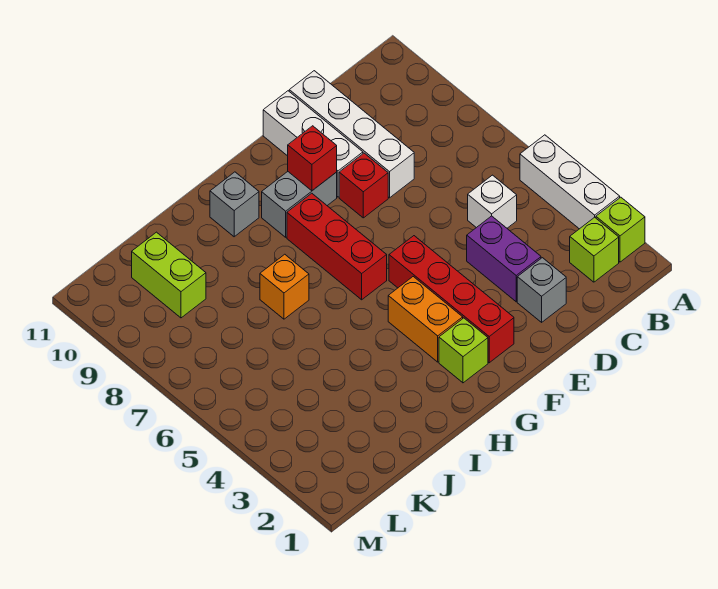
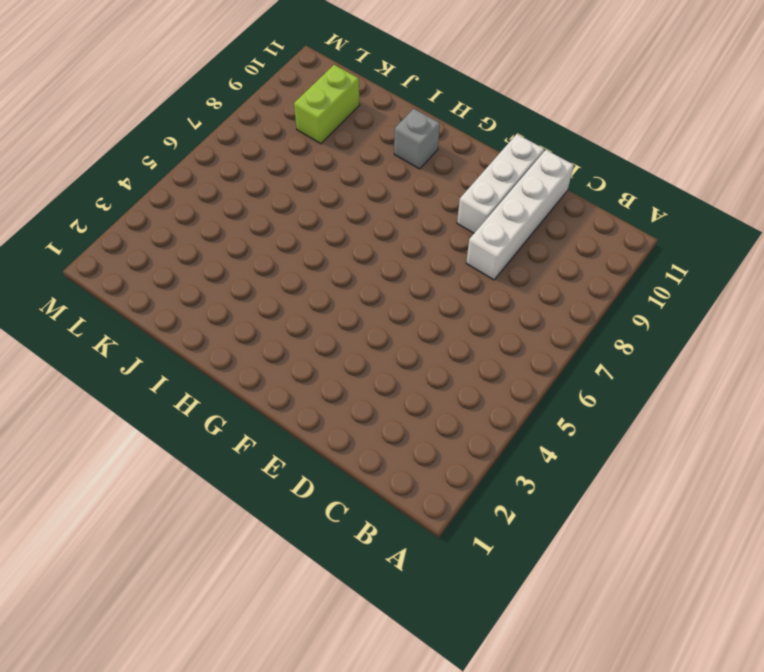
none -> lime brick A2 level 1
none -> white brick A3:A5 level 1
none -> lime brick B2 level 1

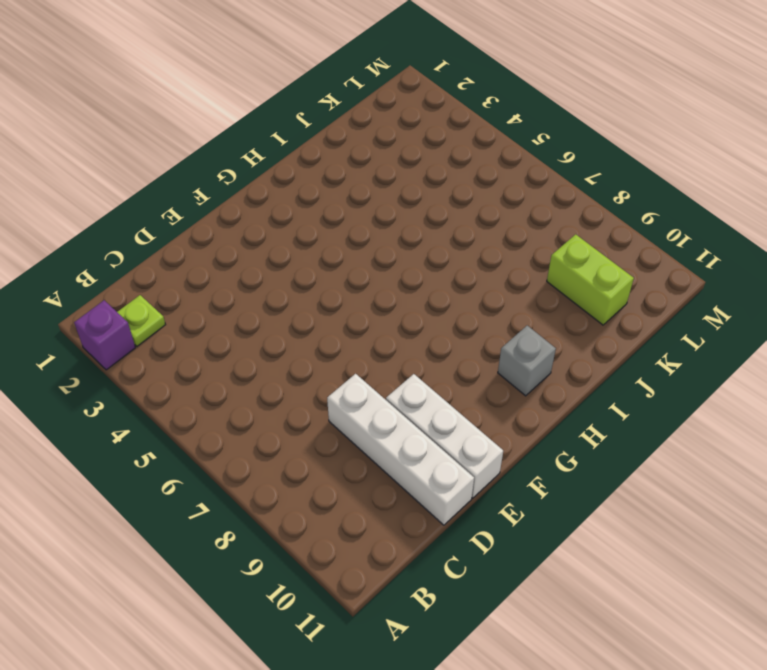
purple brick A2 level 1 -> lime brick A2 level 1
lime plate B2 level 1 -> lime brick B2 level 1
none -> white brick A3:A5 level 1
none -> white brick C5 level 1
none -> grey brick D2 level 1

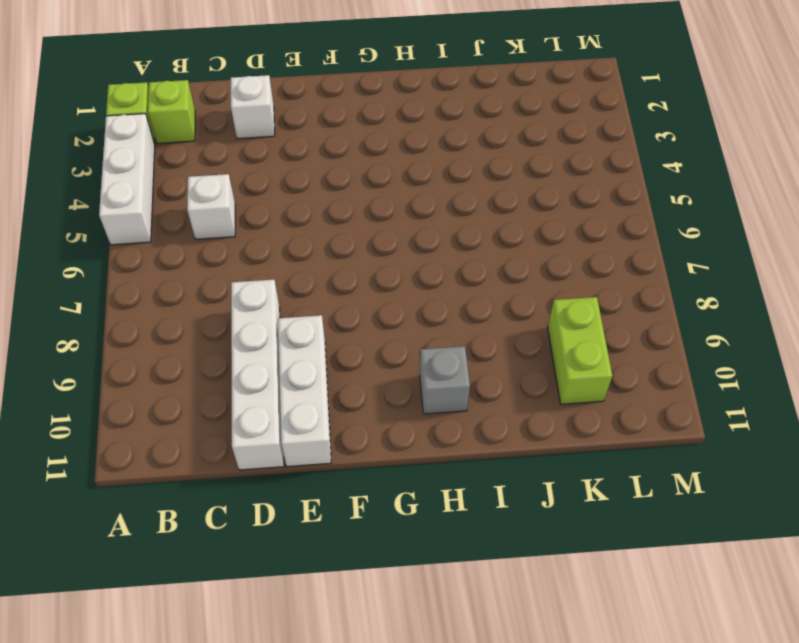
white brick D2 level 1 -> grey brick D2 level 1
none -> purple brick D3:D4 level 1
none -> red brick E8 level 1
none -> red brick F2:F5 level 1

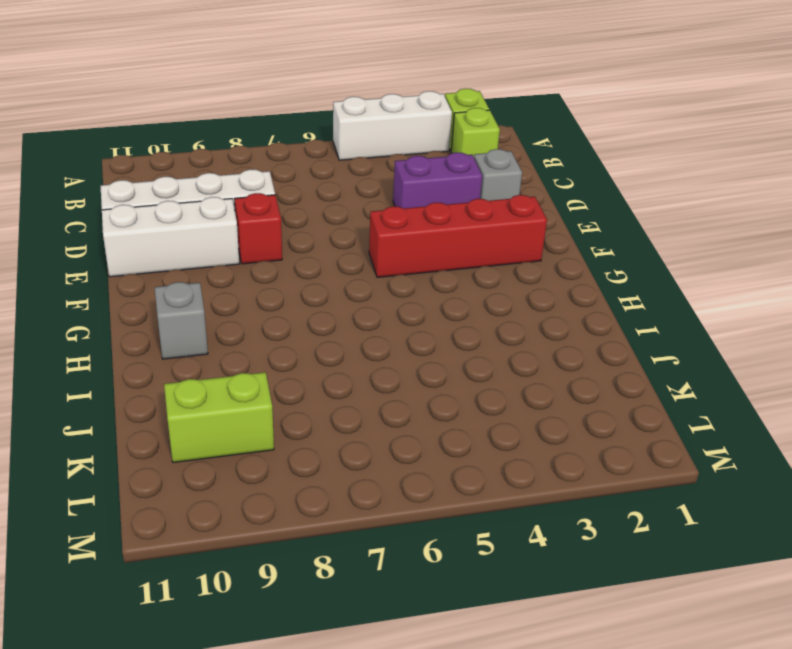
none -> white brick C5 level 1
none -> grey brick F9:G9 level 1
none -> lime brick G2 level 1

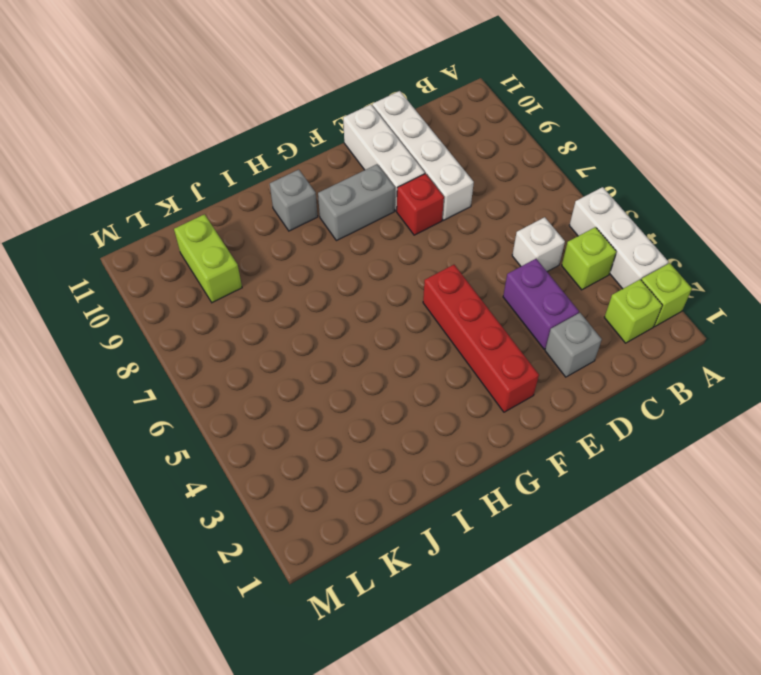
lime brick B4 level 1 -> lime brick G2 level 1
none -> orange brick G3:G4 level 1
none -> red brick G6:G8 level 1
none -> orange brick I7 level 1

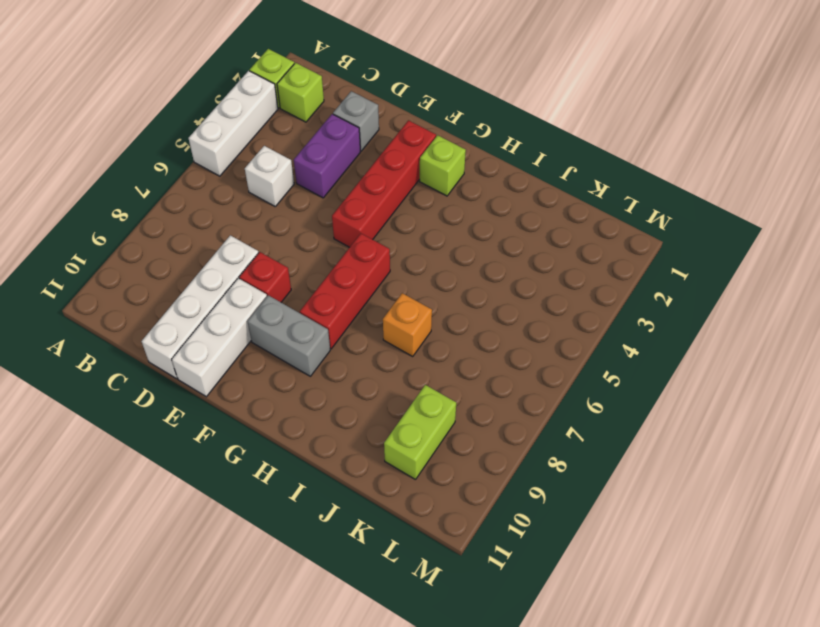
none -> orange brick G3:G4 level 1
none -> grey brick H10 level 1
none -> red brick F9 level 2

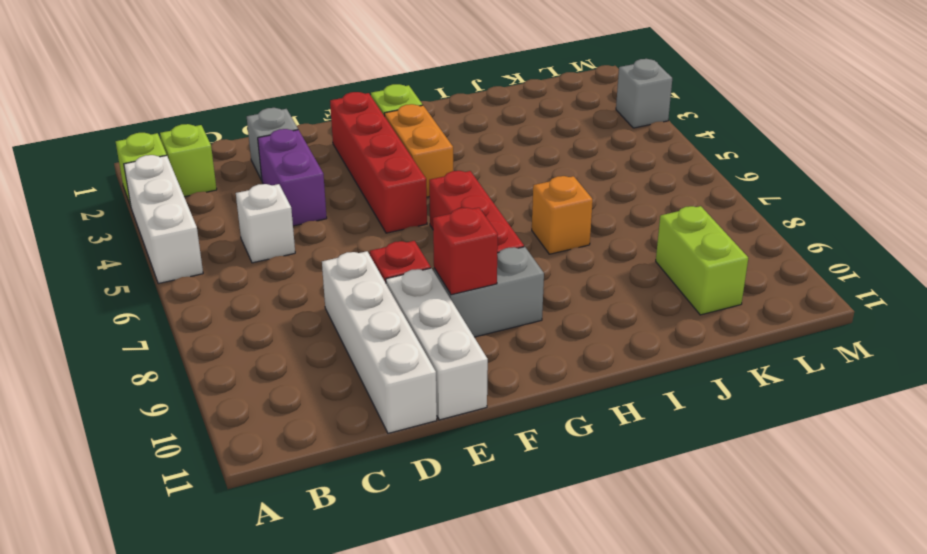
grey brick M3 level 1 -> grey brick H10 level 1

